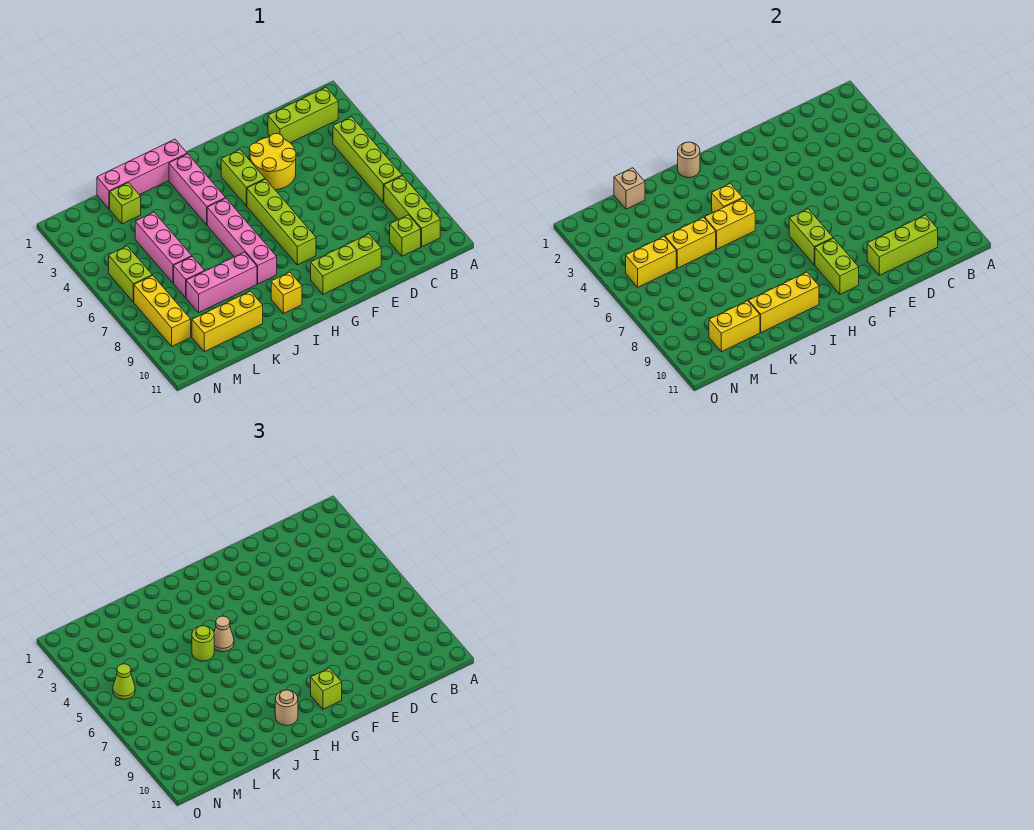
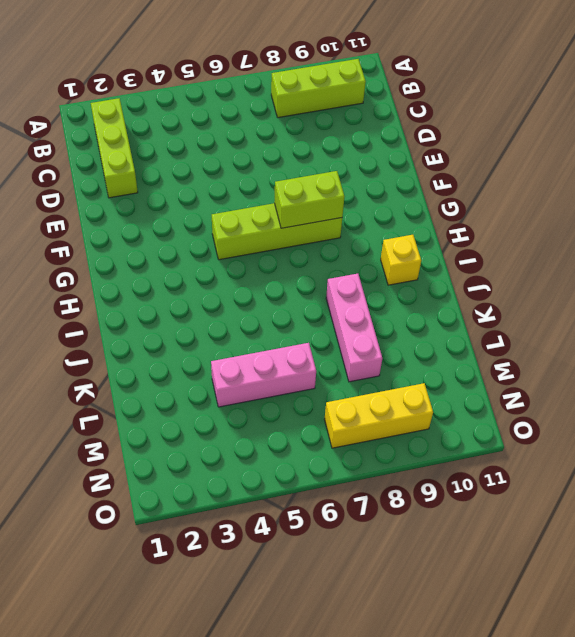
none -> lime brick B4:B7 level 1
none -> lime brick C10 level 1
none -> yellow round brick E3:F4 level 1
none -> lime brick E10:G10 level 1

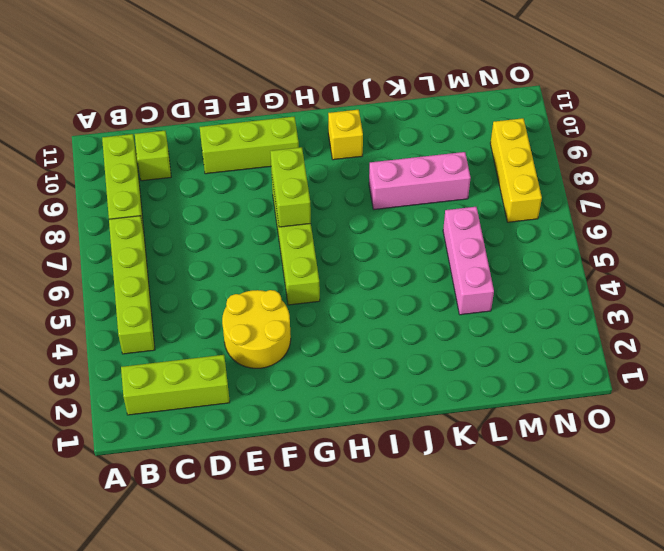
none -> lime brick G3:G4 level 1
none -> pink brick I1:L1 level 1
none -> pink brick I2:I4 level 1
none -> pink brick I5:I8 level 1

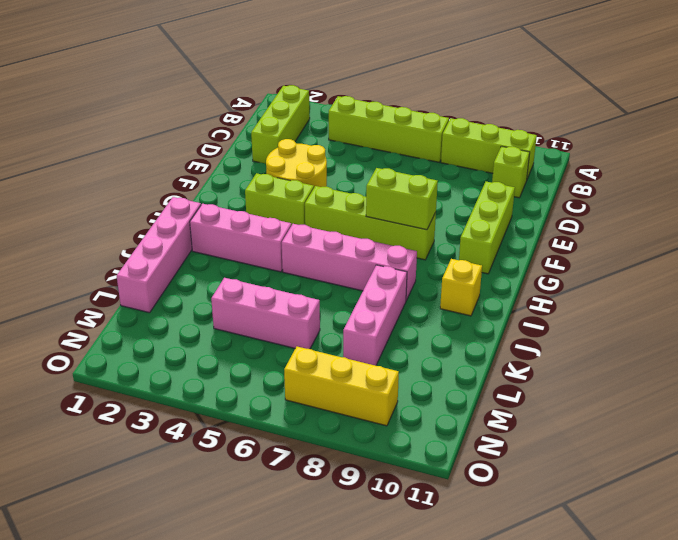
none -> yellow brick K10:M10 level 1
none -> lime brick L2 level 1
none -> pink brick L7 level 1
none -> lime brick N5:N6 level 1

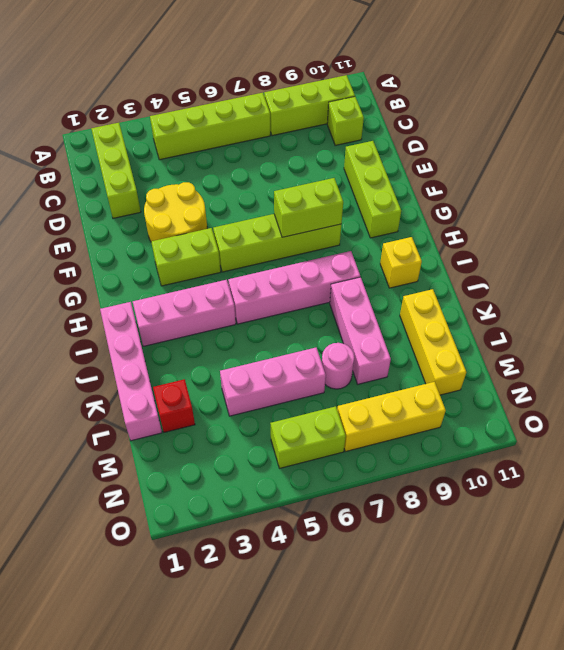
red brick L2 level 1 -> lime brick L2 level 1
pink round brick L7 level 1 -> pink brick L7 level 1
none -> lime brick C10:E10 level 2
none -> lime brick G9:G10 level 2
none -> tan round brick I1 level 2
none -> yellow brick I4 level 2

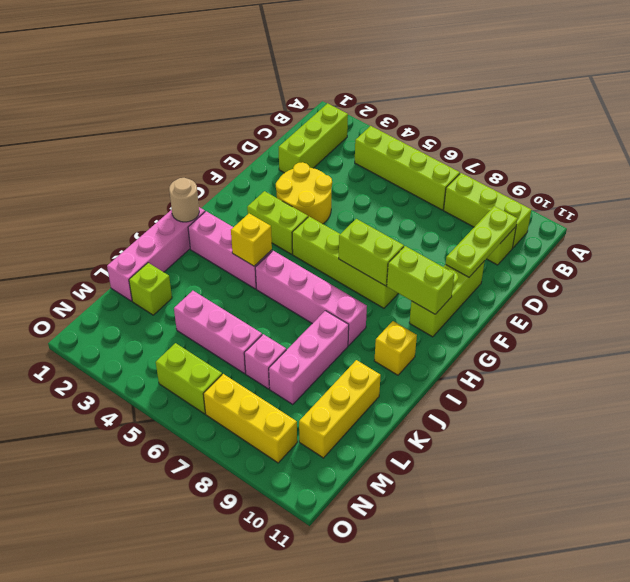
lime plate C10:E10 level 2 -> lime brick C10:E10 level 2
none -> yellow brick I5:J5 level 2
none -> yellow brick I10:K10 level 2
none -> yellow brick K5:L5 level 2
none -> tan brick L1 level 2

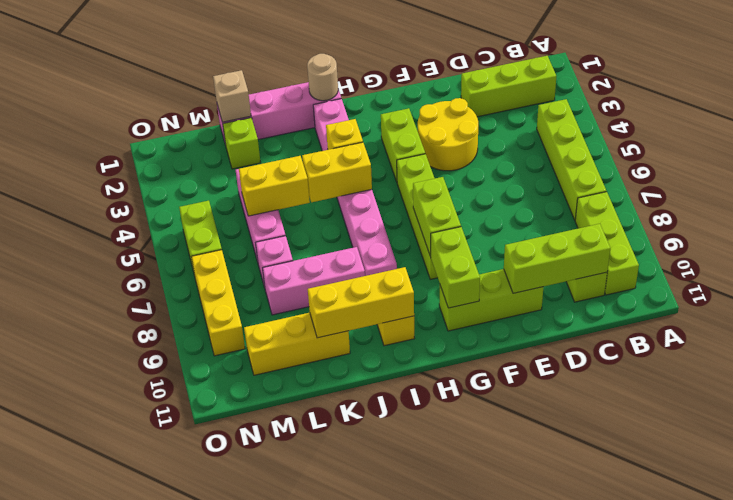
none -> yellow brick L10:M10 level 2
none -> yellow brick M5:N5 level 2
none -> lime brick G10 level 3
none -> tan cone I5 level 3

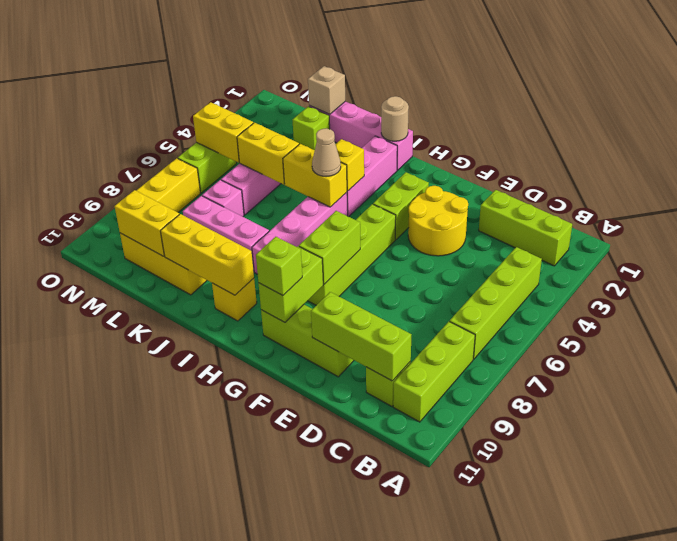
none -> tan round brick I10 level 3
none -> lime round brick J5 level 3
none -> lime cone N5 level 3

